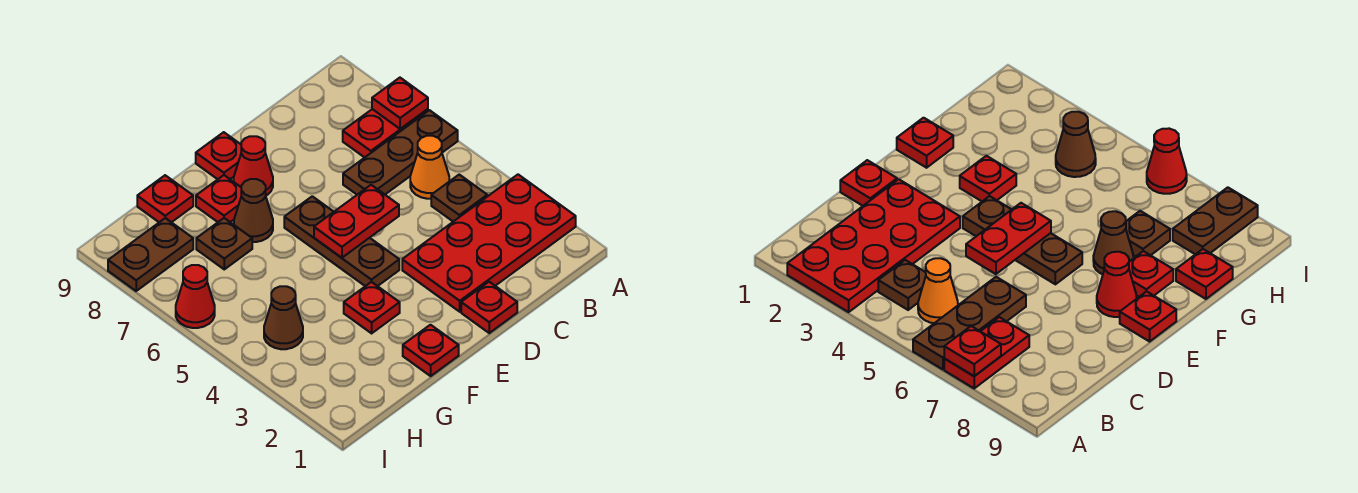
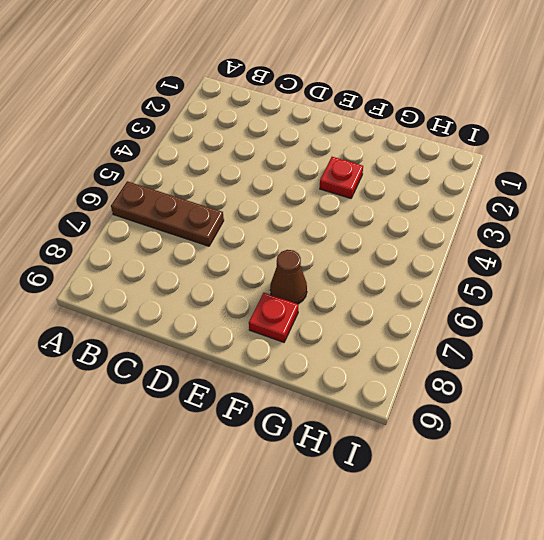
none -> red plate A2:D3 level 1
none -> red plate A7:B7 level 1
none -> brown plate B4 level 1

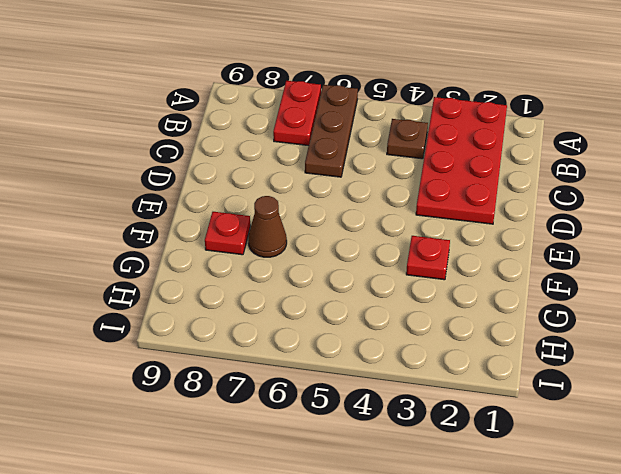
none -> orange cone B5 level 1
none -> red plate D1 level 1
none -> brown plate E4:E6 level 1

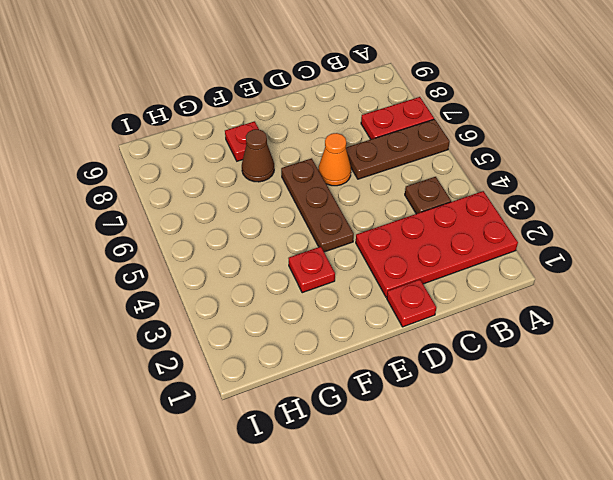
orange cone D6 level 1 -> orange cone B5 level 1
none -> red cone E8 level 1
none -> red plate E9 level 1
none -> red plate F1 level 1

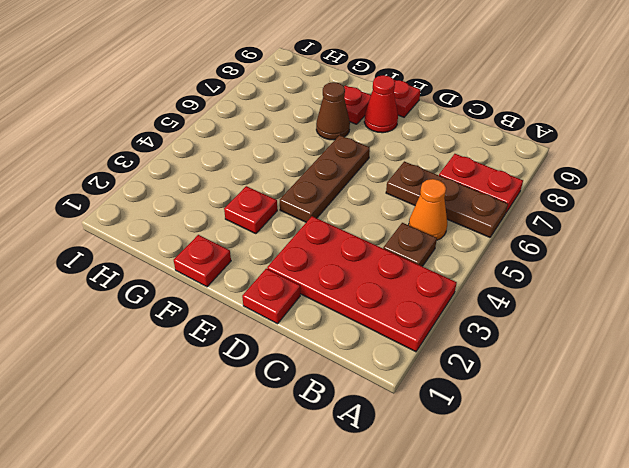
none -> brown plate G7 level 1
none -> red plate G9 level 1
none -> brown cone H4 level 1

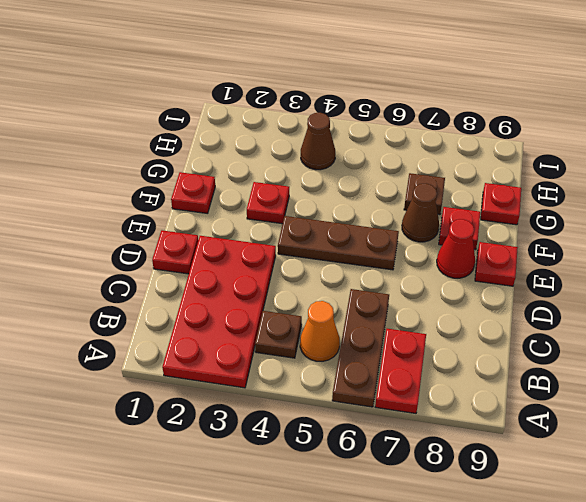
none -> brown plate H8:I8 level 1
none -> red cone I6 level 1
none -> red plate A7 level 2

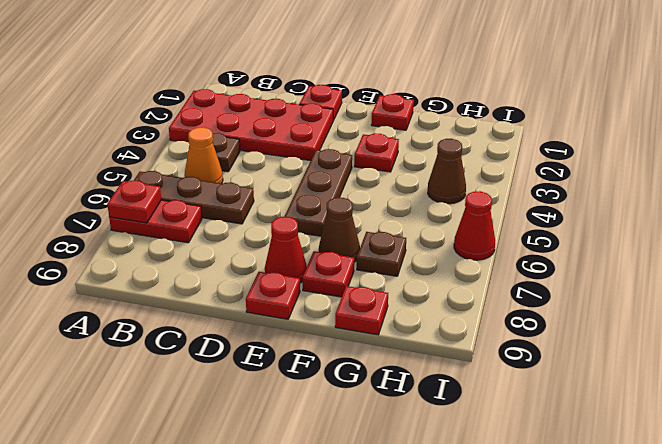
none -> brown plate H8:I8 level 1
none -> red plate D5:E5 level 2

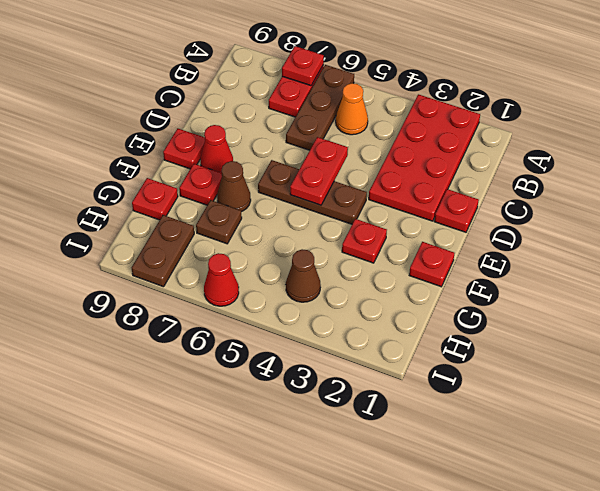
none -> brown plate B4 level 1

